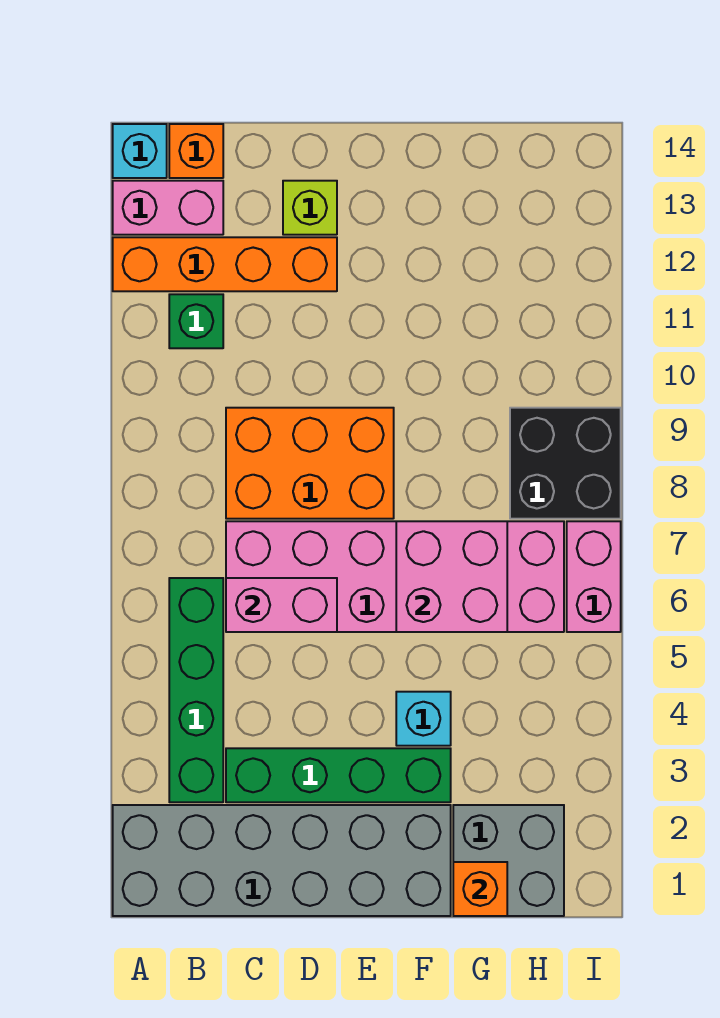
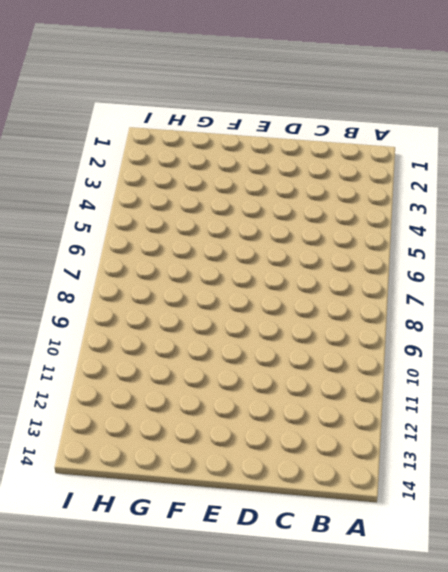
none -> grey brick A1:F2 level 1
none -> orange brick A12:D12 level 1
none -> pink brick A13:B13 level 1

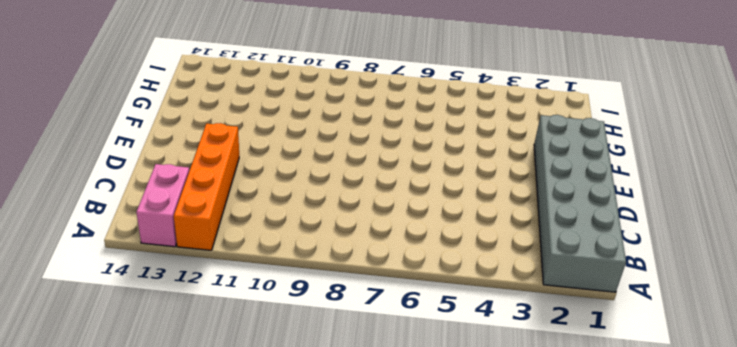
none -> cyan brick A14 level 1
none -> green brick B3:B6 level 1
none -> green brick B11 level 1

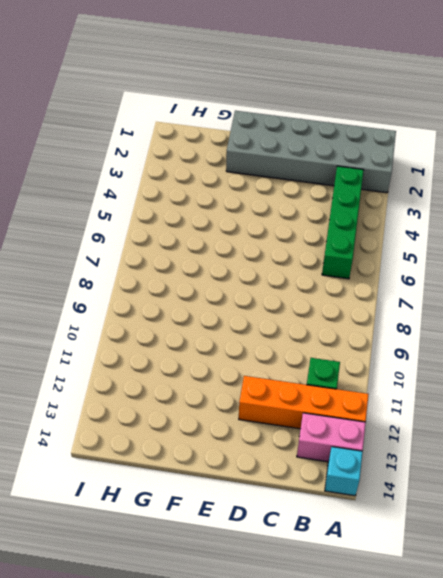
none -> orange brick B14 level 1
none -> green brick C3:F3 level 1
none -> pink brick C6:H7 level 1

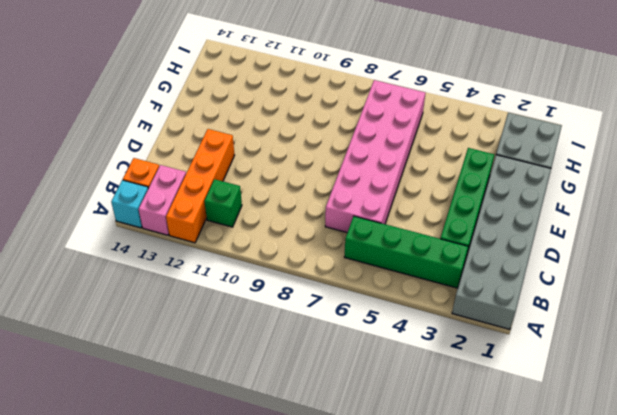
none -> orange brick C8:E9 level 1
none -> lime brick D13 level 1
none -> cyan brick F4 level 1

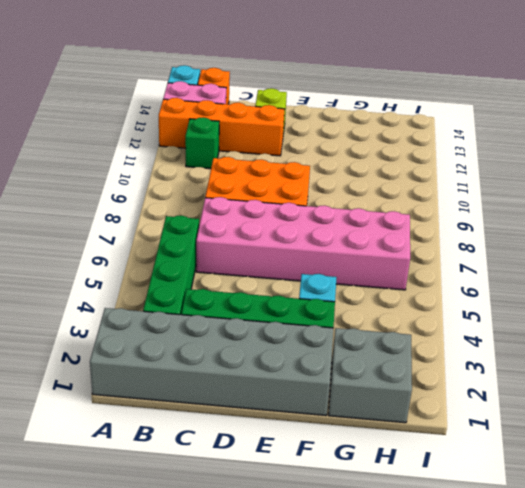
none -> black brick H8:I9 level 1
none -> pink brick I6:I7 level 1
none -> pink brick C6:D6 level 2

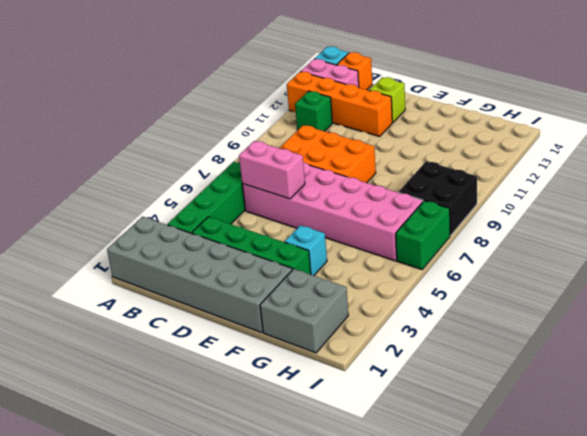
green brick I6:I7 level 1 -> pink brick I6:I7 level 1
none -> pink brick F6:G7 level 2
none -> orange brick G1 level 2

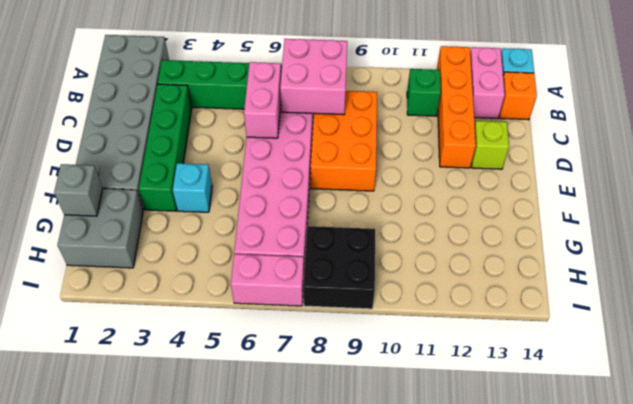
pink brick B7:C8 level 2 -> pink brick F6:G7 level 2
grey brick G1 level 2 -> orange brick G1 level 2

